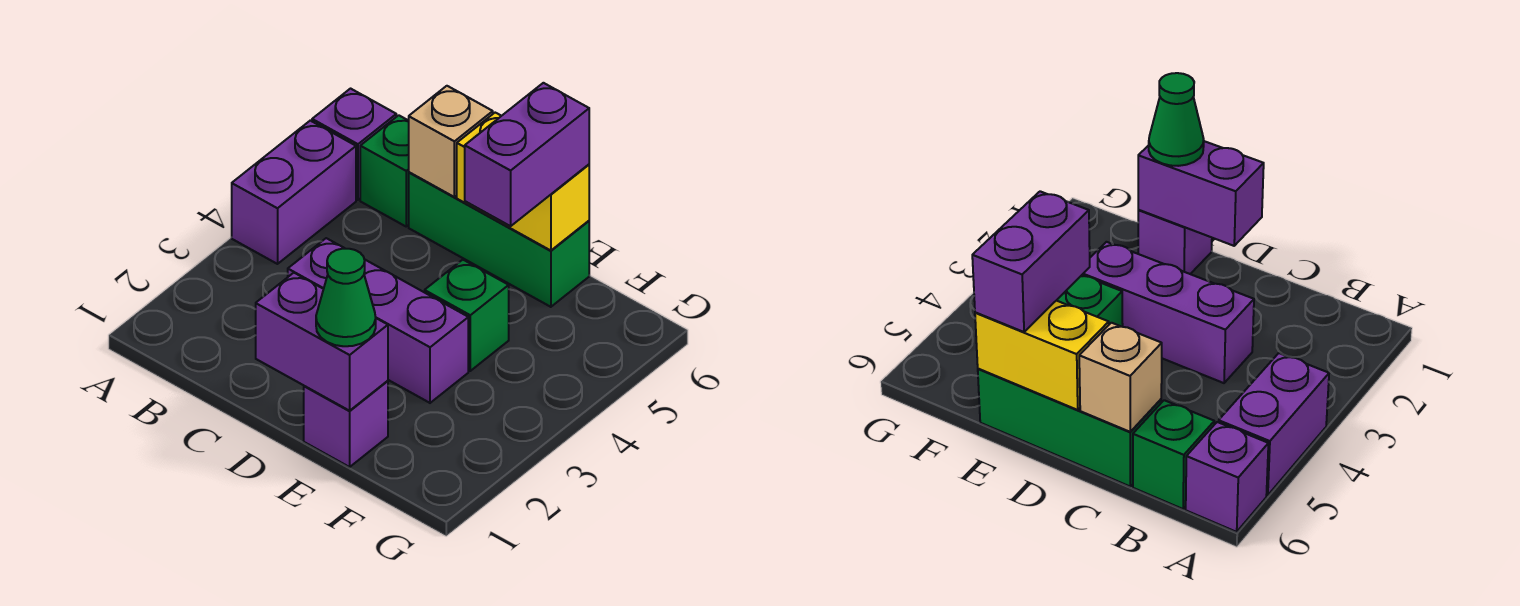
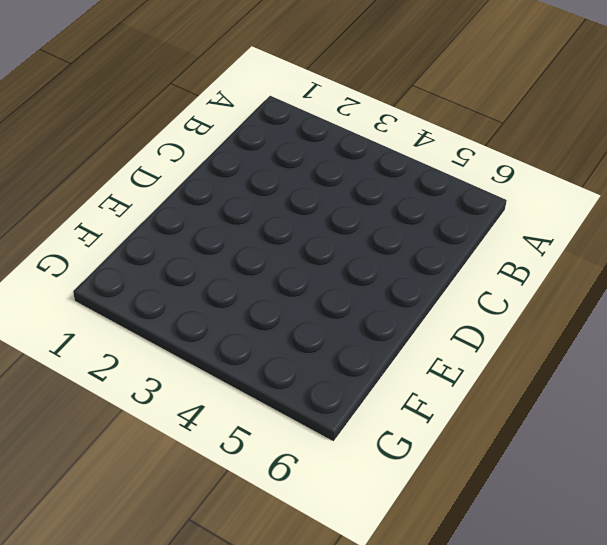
none -> purple brick A4:A5 level 1
none -> purple brick A6 level 1
none -> green brick B6 level 1

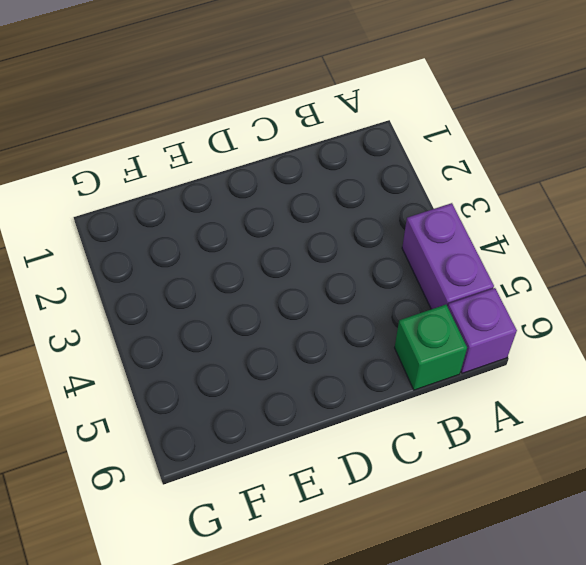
none -> purple brick C3:E3 level 1
none -> green brick C6:E6 level 1
none -> purple brick E1 level 1

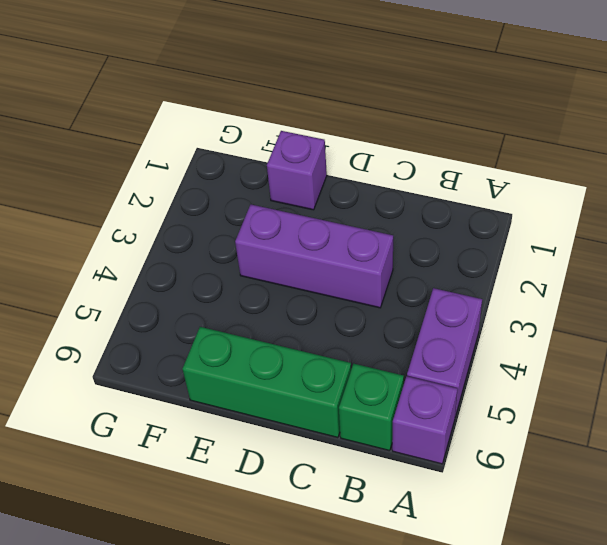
none -> green brick E4 level 1
none -> tan brick C6 level 2
none -> purple brick D1:E1 level 2

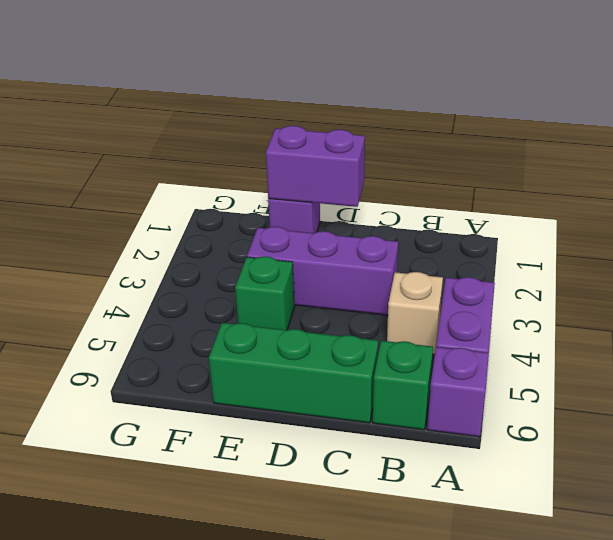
tan brick B4 level 1 -> tan brick C6 level 2
none -> yellow brick D6:E6 level 2
none -> green cone E1 level 3
none -> purple brick E5:E6 level 3

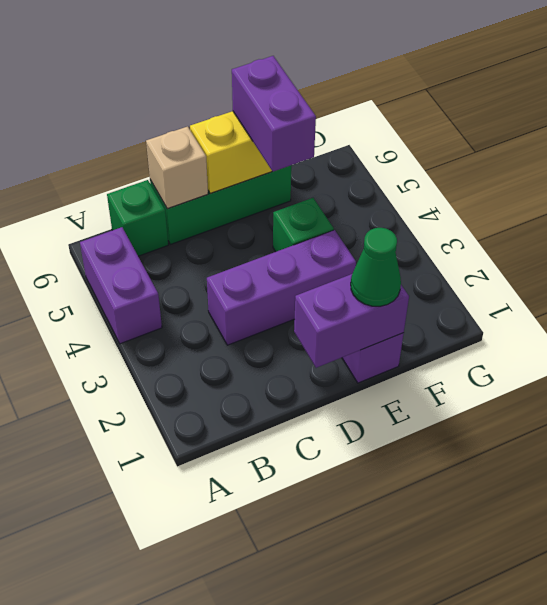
none -> purple brick A6 level 1

